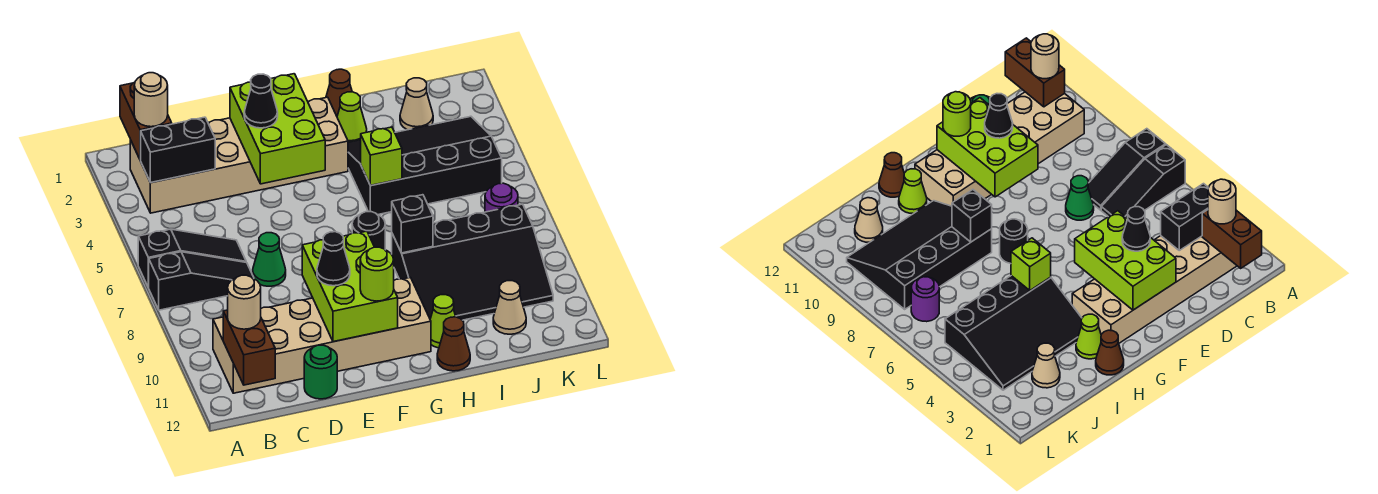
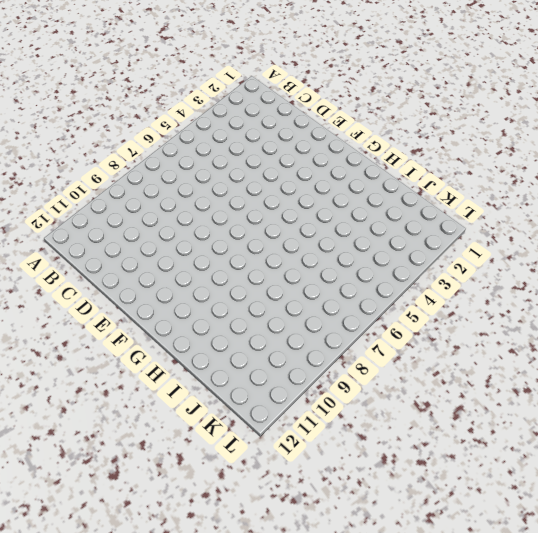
none -> black slope A6:C6 level 1 top A
none -> black slope A7:C7 level 1 top A
none -> tan brick B2:G3 level 1

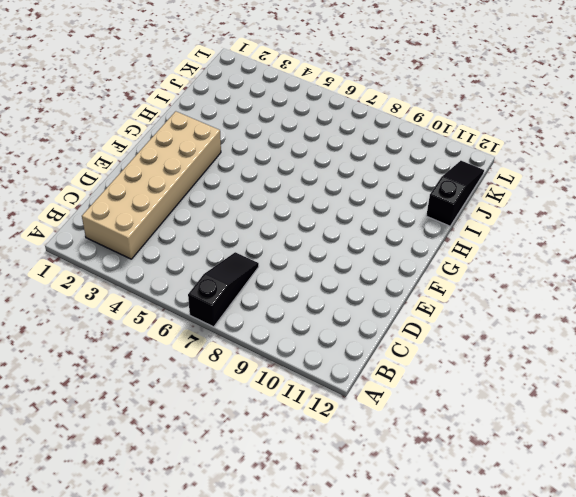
black slope I12:K12 level 1 top I -> black slope A6:C6 level 1 top A
none -> tan brick B10:G11 level 1
none -> green cone D7 level 1
none -> green round brick D12 level 1

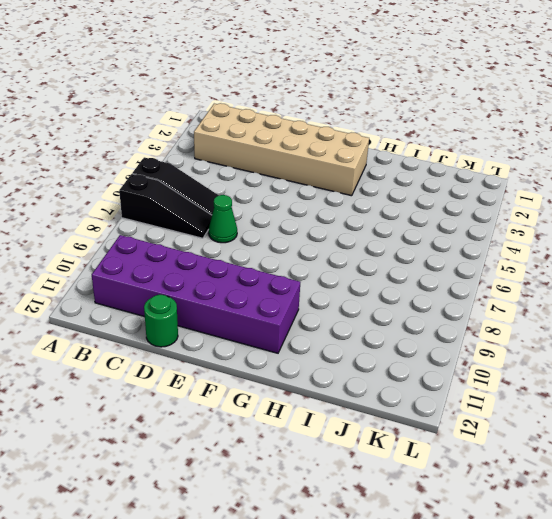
purple brick B10:G11 level 1 -> tan brick B10:G11 level 1
none -> black round brick G7 level 1
none -> brown cone H1 level 1
none -> lime cone H2 level 1

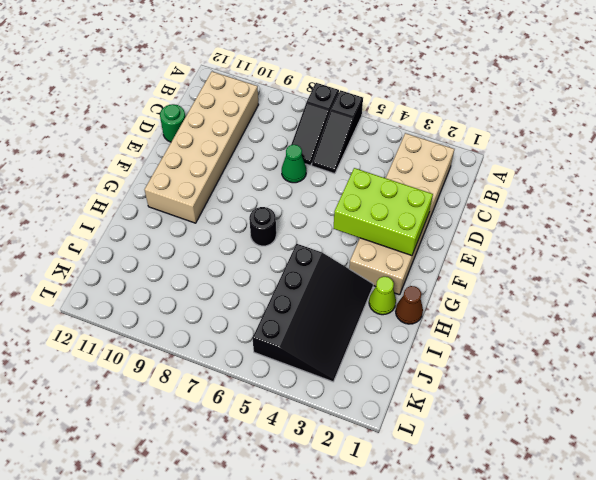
none -> black slope H8:K10 level 1 top 8
none -> lime cone H11 level 1
none -> brown cone H12 level 1

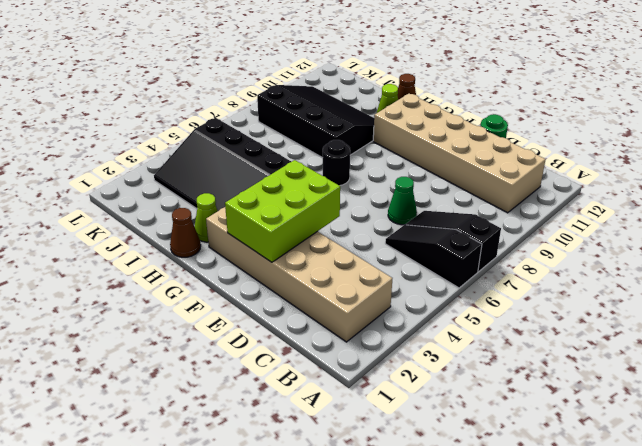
none -> tan cone J2 level 1
none -> tan cone J11 level 1
none -> purple round brick K7 level 1

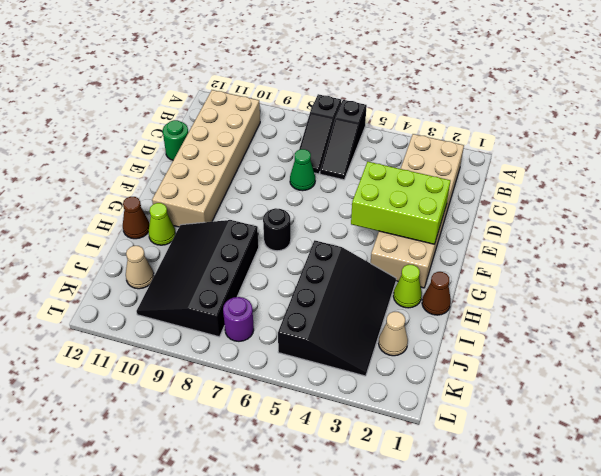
none -> brown brick B1:B2 level 2
none -> black brick B3:C3 level 2
none -> brown brick B11:B12 level 2

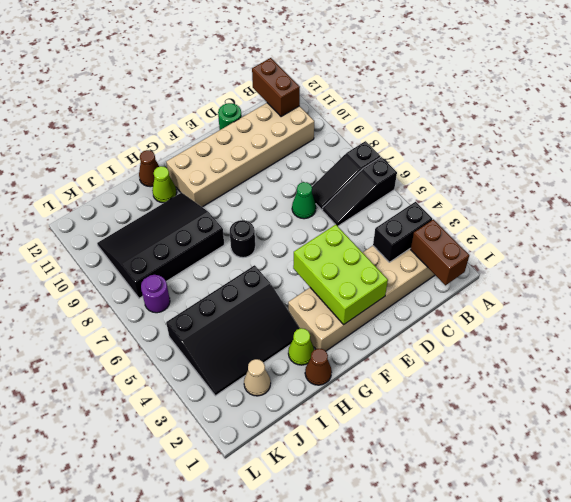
none -> tan cone J11 level 1
none -> lime brick E9:F11 level 2
none -> lime brick H5 level 2

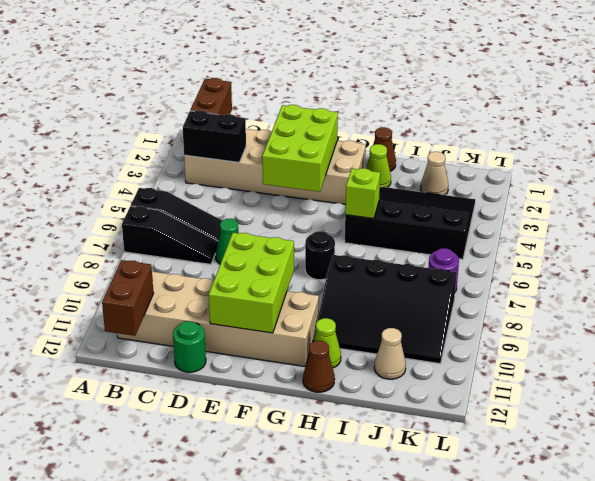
none -> black brick H8 level 2
none -> tan round brick B2 level 3
none -> tan round brick B11 level 3

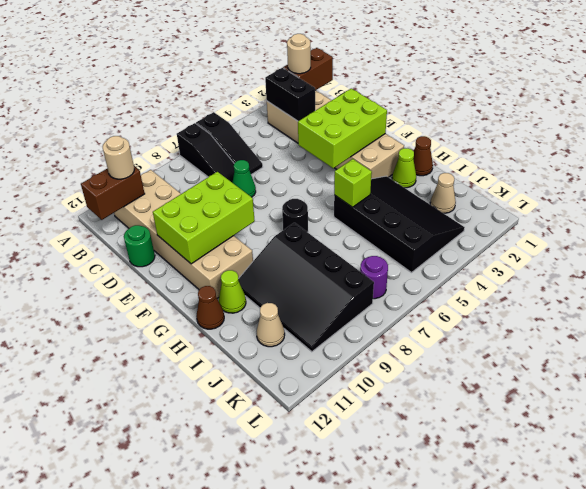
none -> black brick H8 level 2
none -> black cone E3 level 3
none -> black cone E10 level 3

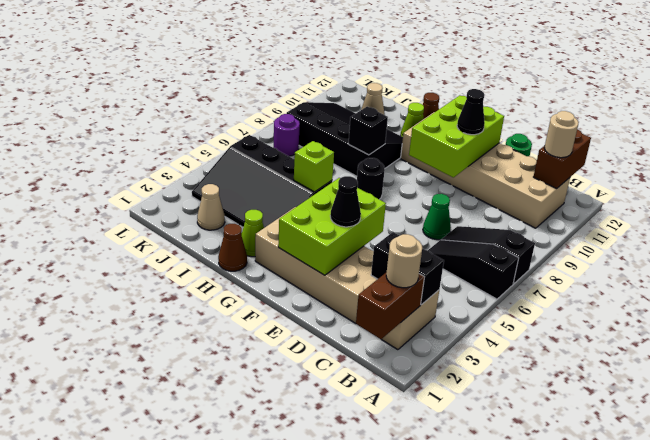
none -> lime round brick F11 level 3

